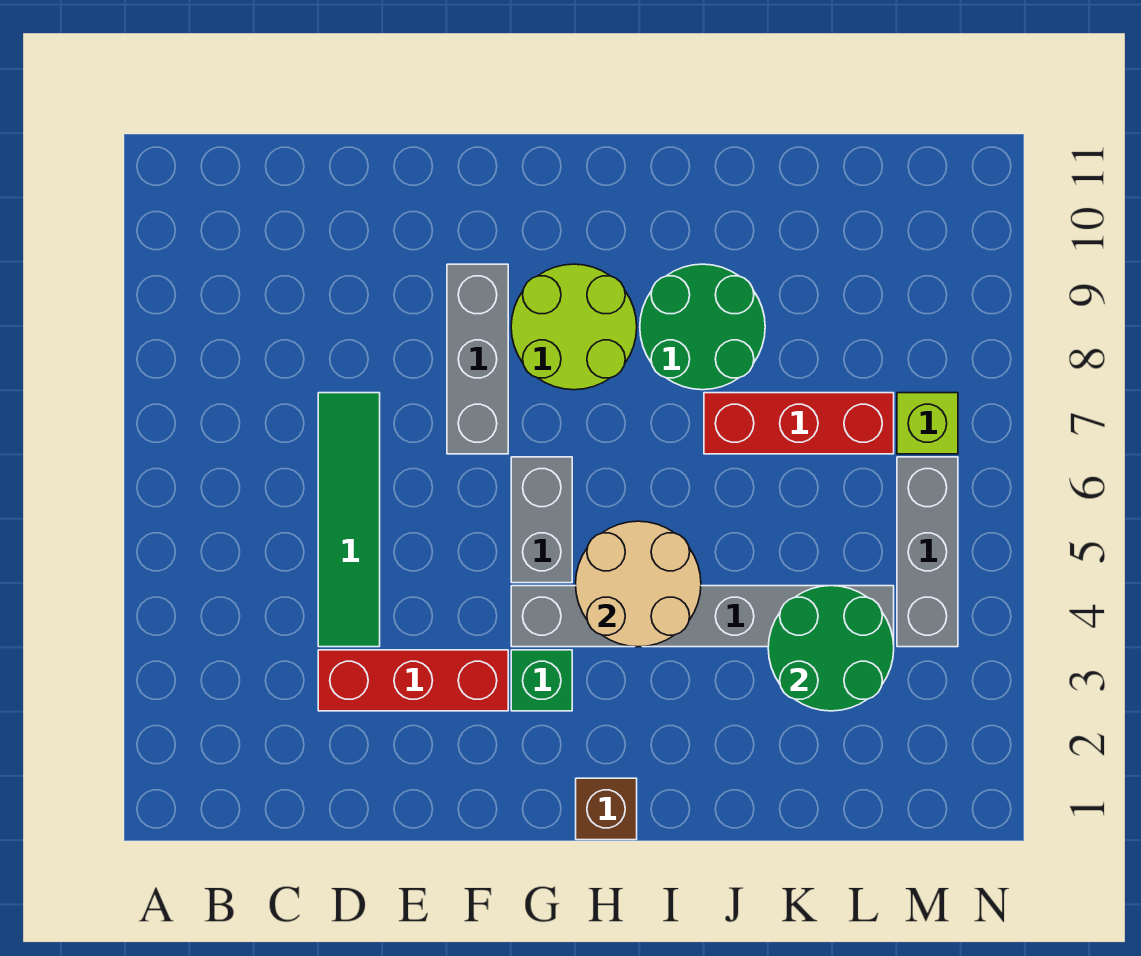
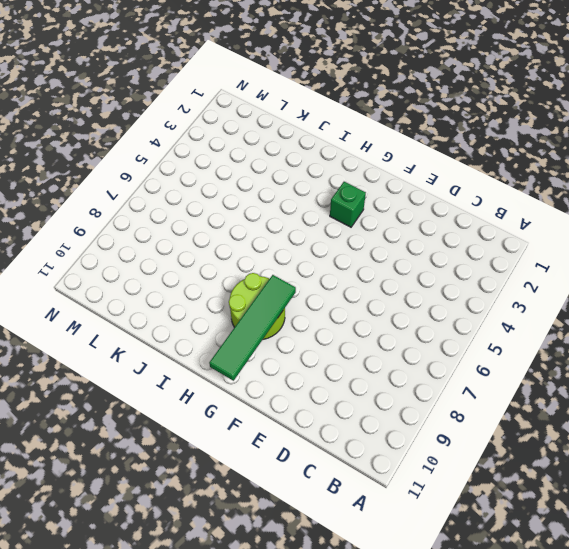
green tile G8:G11 level 2 -> green tile D4:D7 level 1
none -> red brick D3:F3 level 1
none -> grey brick F7:F9 level 1
none -> grey brick G4:L4 level 1

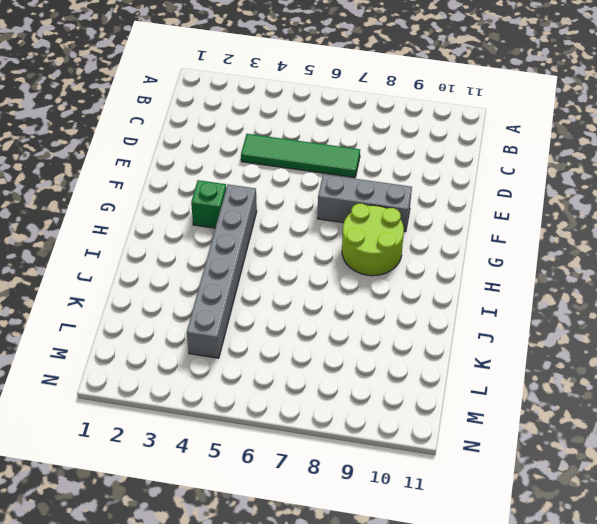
none -> red brick D3:F3 level 1
none -> grey brick G5:G6 level 1
none -> brown brick H1 level 1

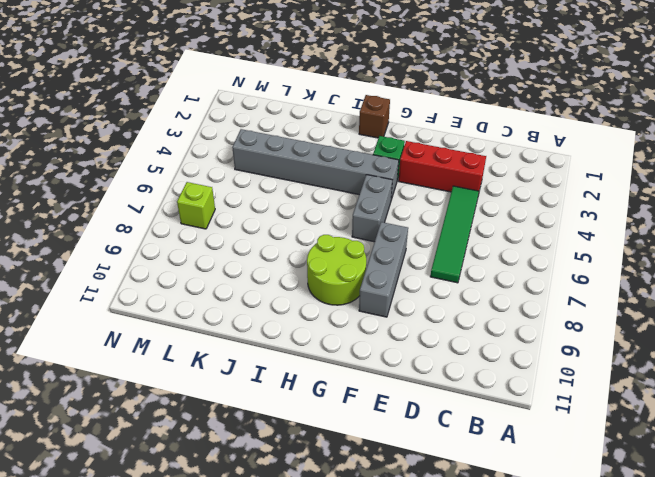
none -> green round brick I8:J9 level 1
none -> red brick J7:L7 level 1
none -> grey brick M4:M6 level 1

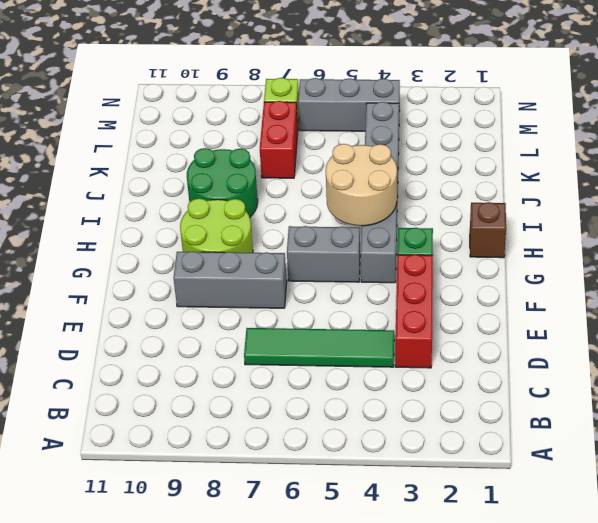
red brick K7:L7 level 1 -> red brick J7:L7 level 1
none -> green round brick K3:L4 level 2

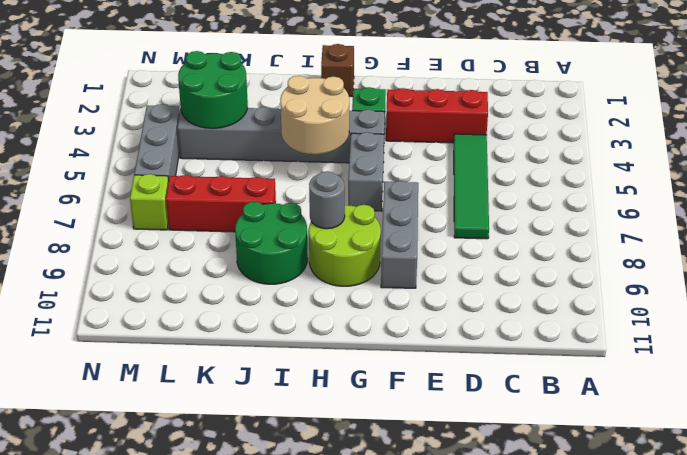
grey round brick H8 level 2 -> none

